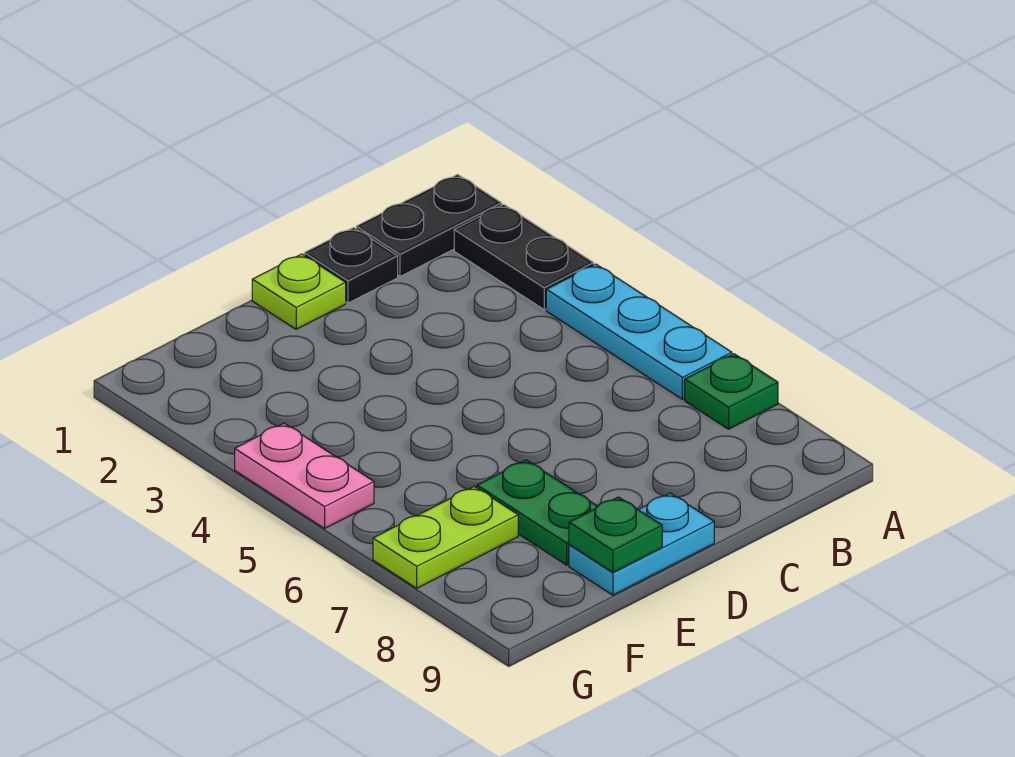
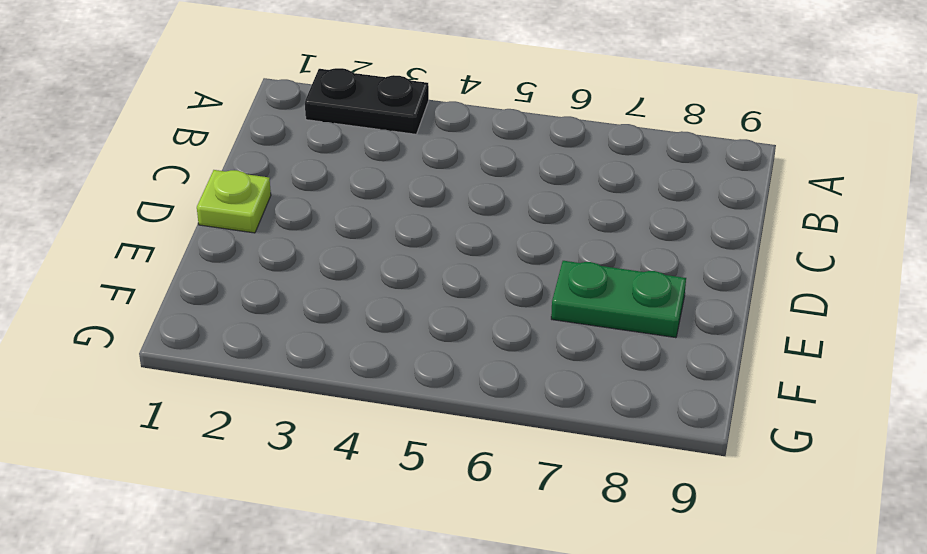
none -> black plate A1:B1 level 1
none -> cyan plate A4:A6 level 1

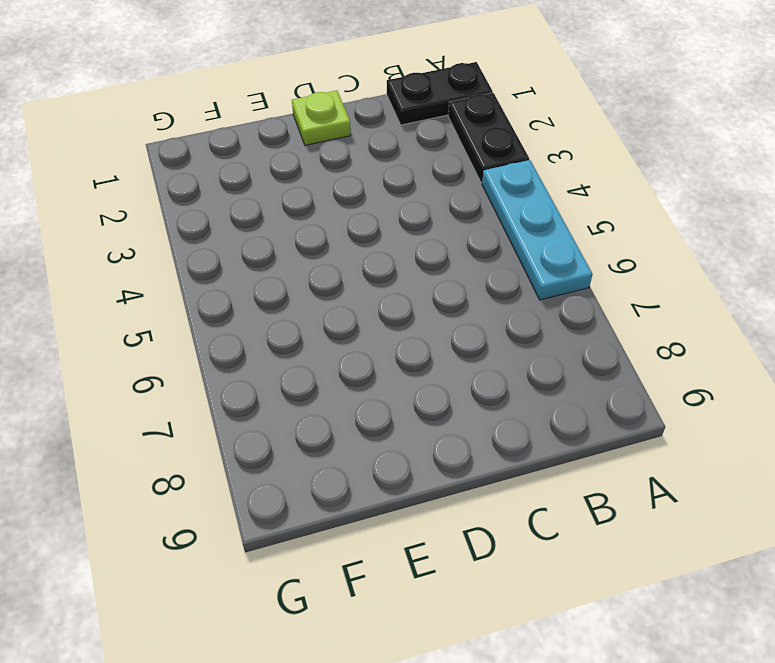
none -> green plate A7 level 1
none -> black plate C1 level 1

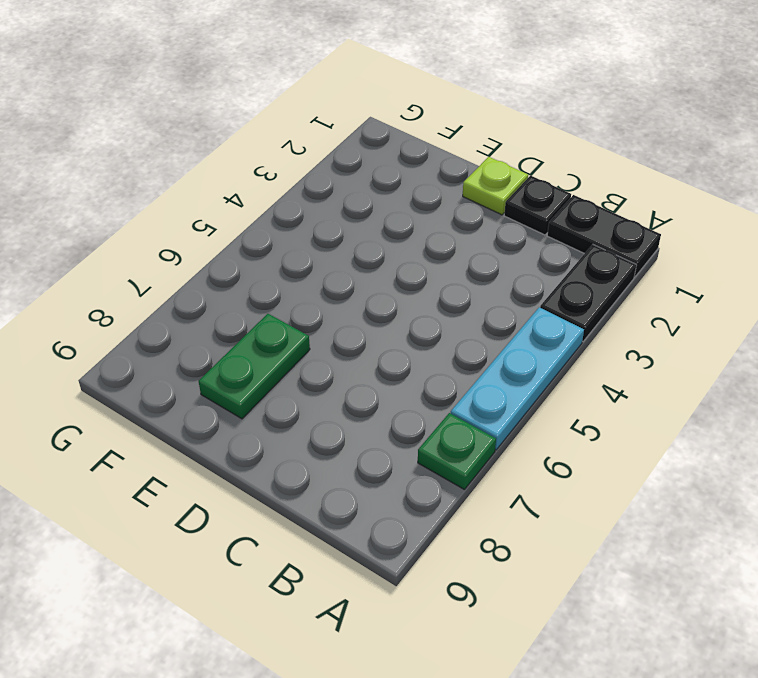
none -> cyan plate D9:E9 level 1
none -> lime plate F7:G7 level 1

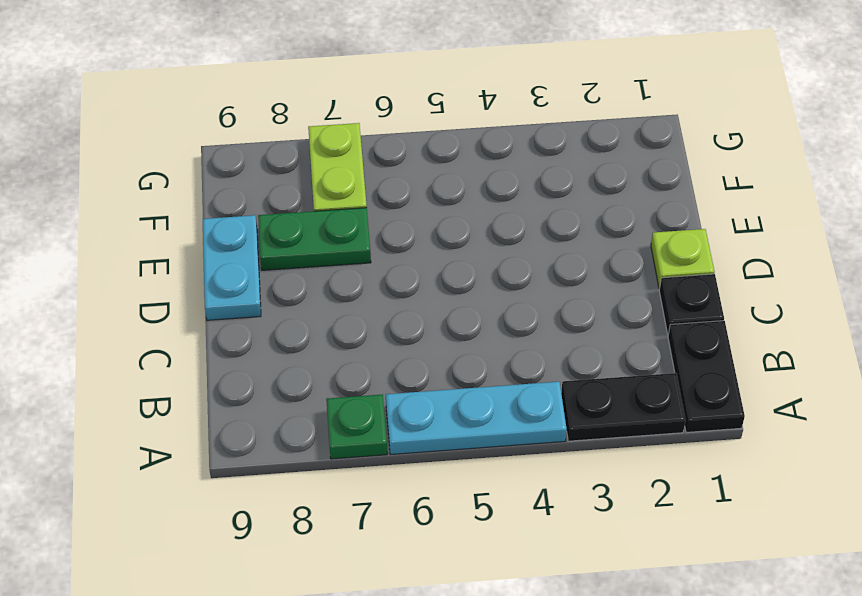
none -> pink plate G4:G5 level 1
none -> green plate E9 level 2

